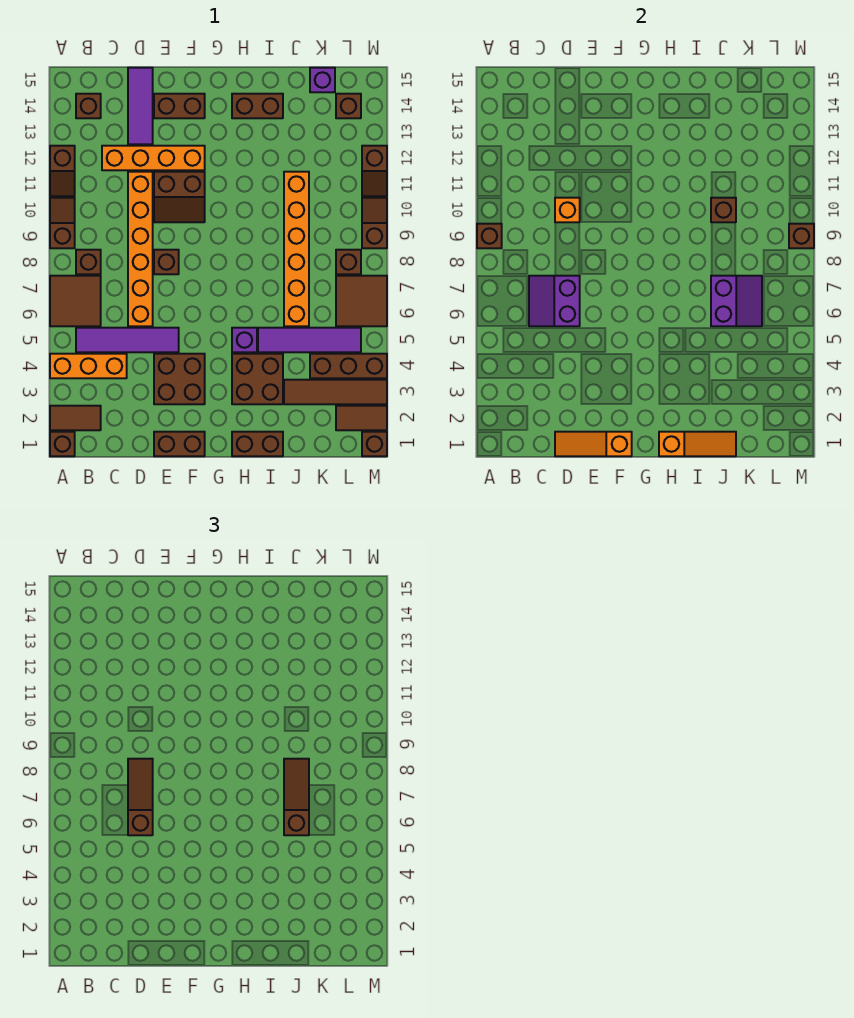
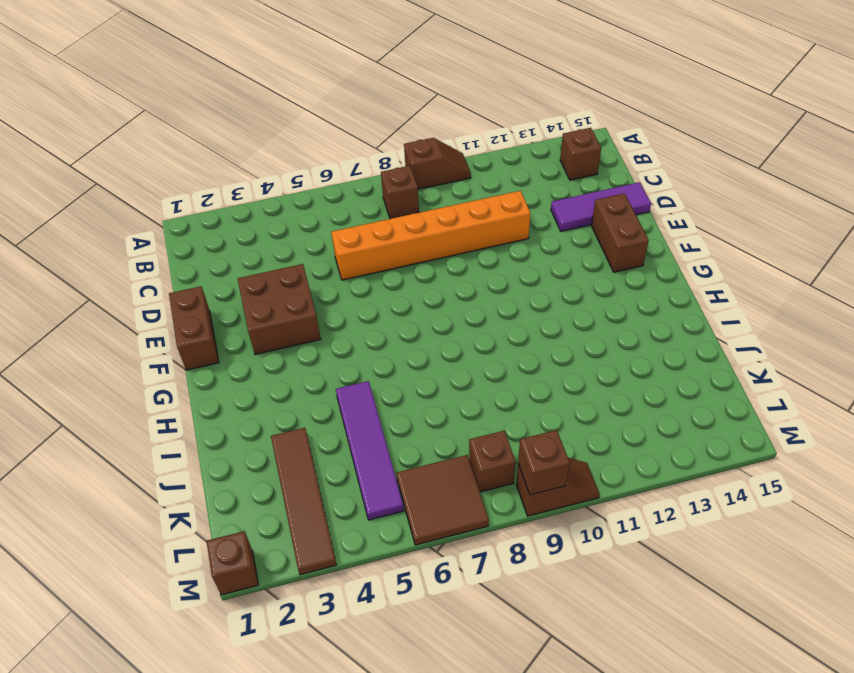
none -> brown brick A1 level 1
none -> brown tile A2:B2 level 1
none -> orange brick A4:C4 level 1
none -> brown tile A6:B7 level 1

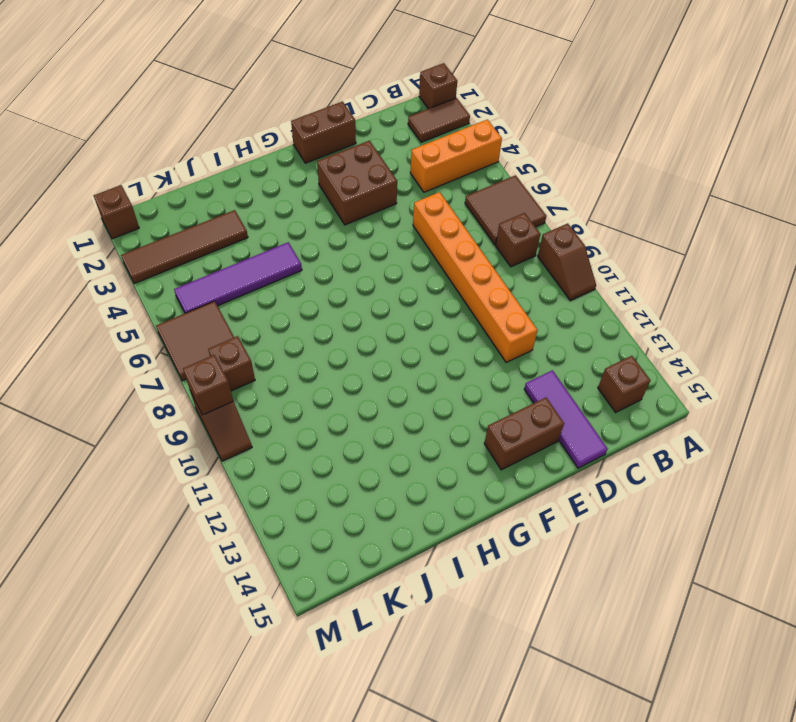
none -> brown slope A11:A12 level 1 top 12
none -> purple tile B5:E5 level 1
none -> orange brick C12:F12 level 1
none -> brown brick E8 level 1

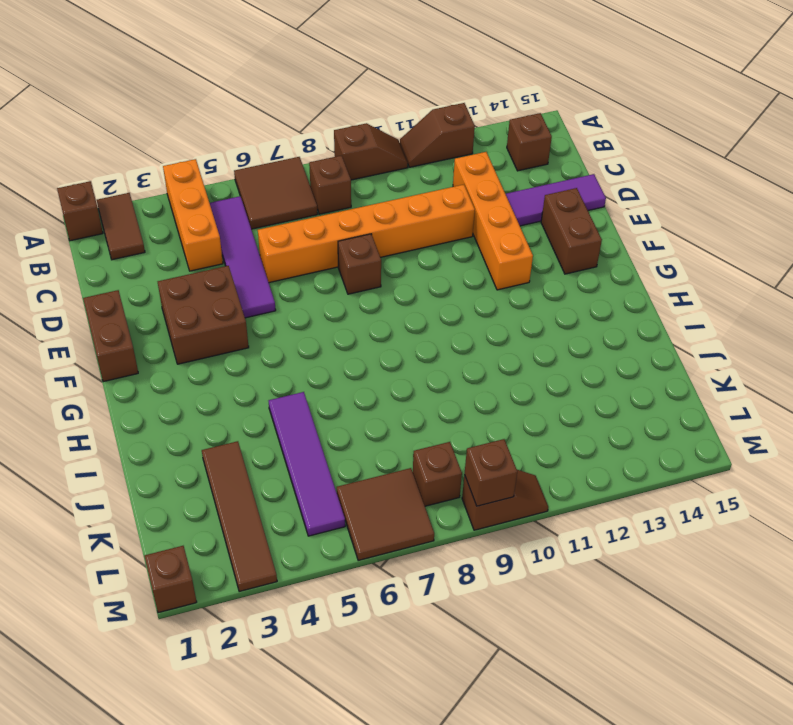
none -> brown slope E10:F11 level 1 top 11
none -> brown brick H1:I1 level 1
none -> brown brick H3:I4 level 1
none -> purple brick H5 level 1

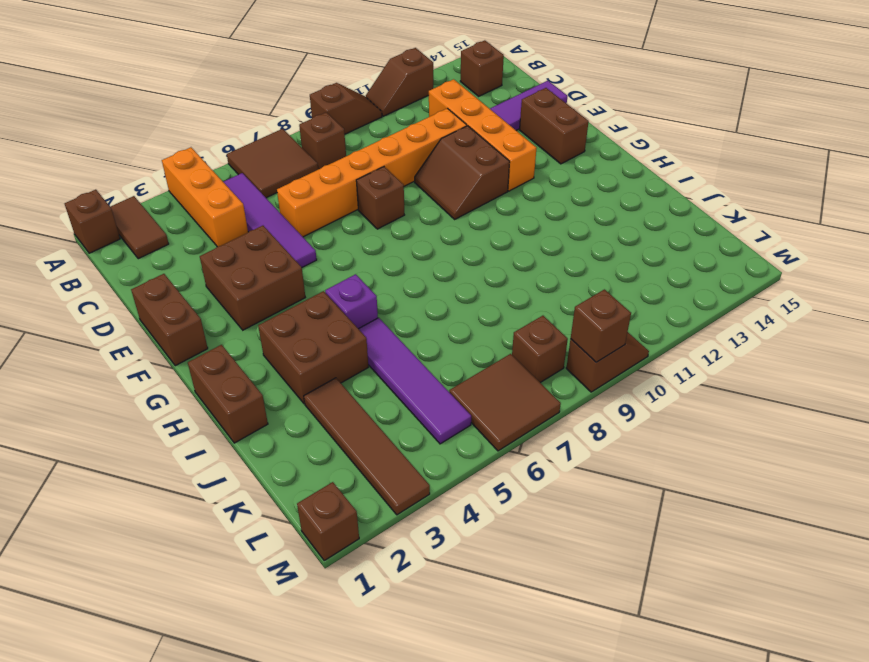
none -> brown brick H14:I14 level 1
none -> orange brick J6:J11 level 1
none -> brown brick K4:M4 level 1
none -> purple brick K15 level 1

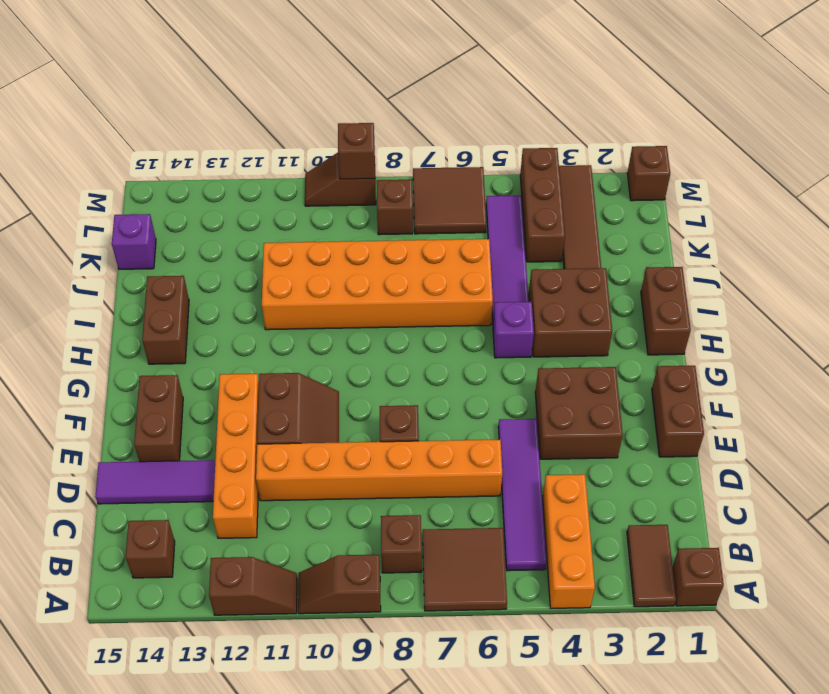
orange brick I6:J11 level 1 -> orange brick J6:J11 level 1
none -> brown tile L2:M2 level 1
none -> brown brick L14 level 1
none -> brown slope M11:M12 level 1 top 12
none -> brown brick A9 level 2

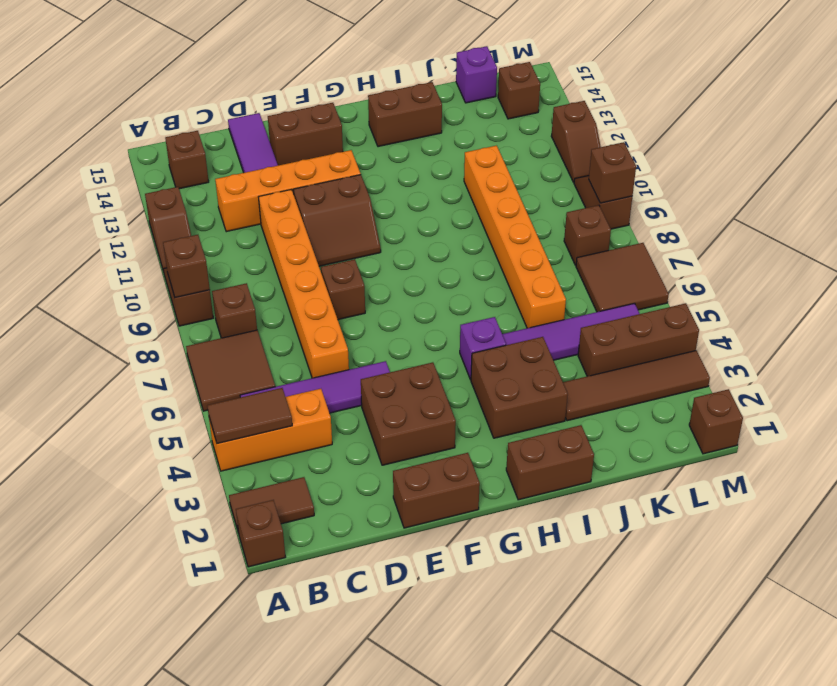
brown tile A4:B4 level 2 -> brown tile L2:M2 level 1
none -> purple slope C6:D7 level 2 top D
none -> orange slope D1:F1 level 2 top F
none -> orange brick D10 level 2
none -> orange slope H1:J1 level 2 top H

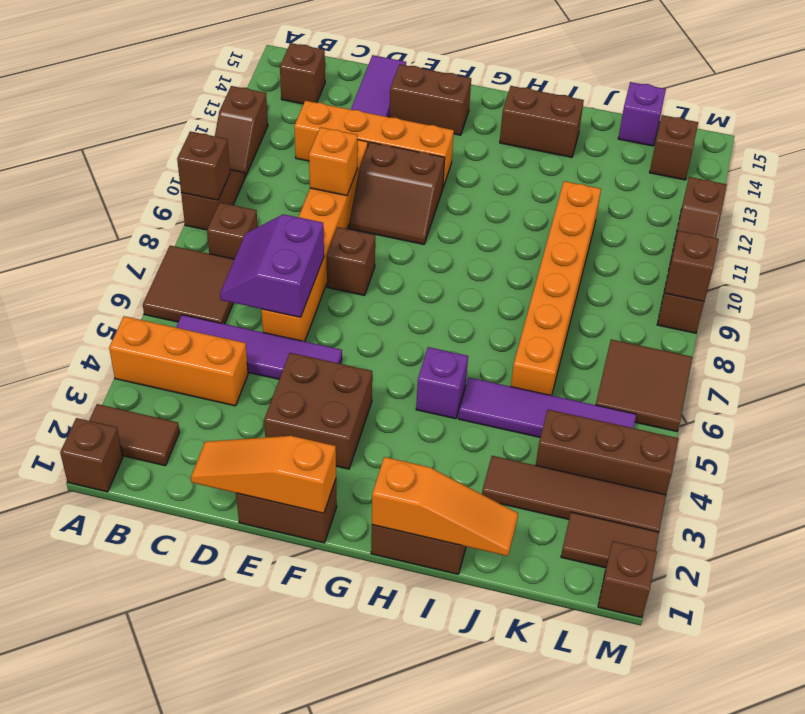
none -> brown brick H3:I4 level 1
none -> brown brick L8 level 1
none -> purple slope J6:K7 level 2 top J
none -> brown brick J10 level 2

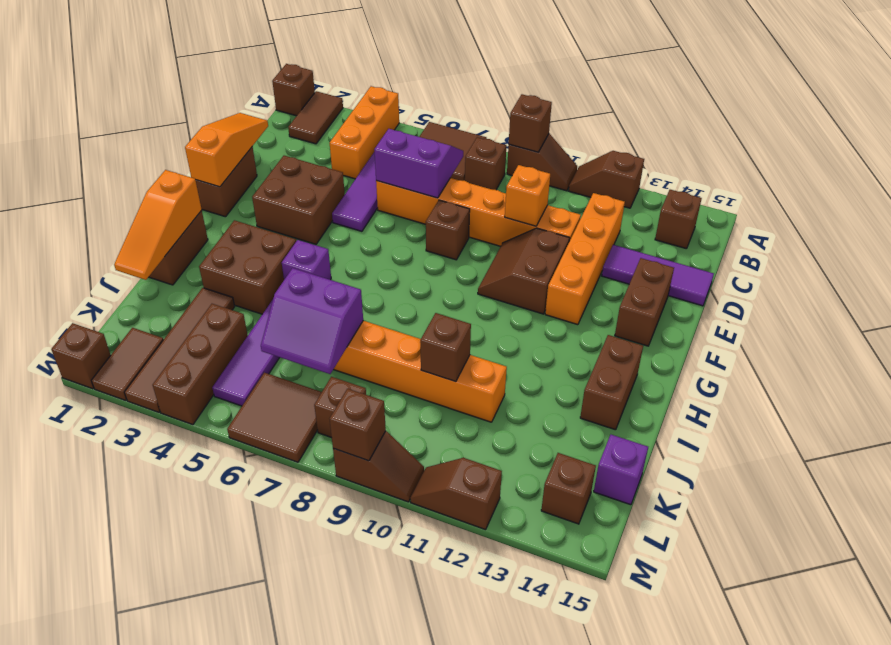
none -> brown slope D6:D8 level 3 top 6
none -> brown slope J6:J8 level 3 top 6

